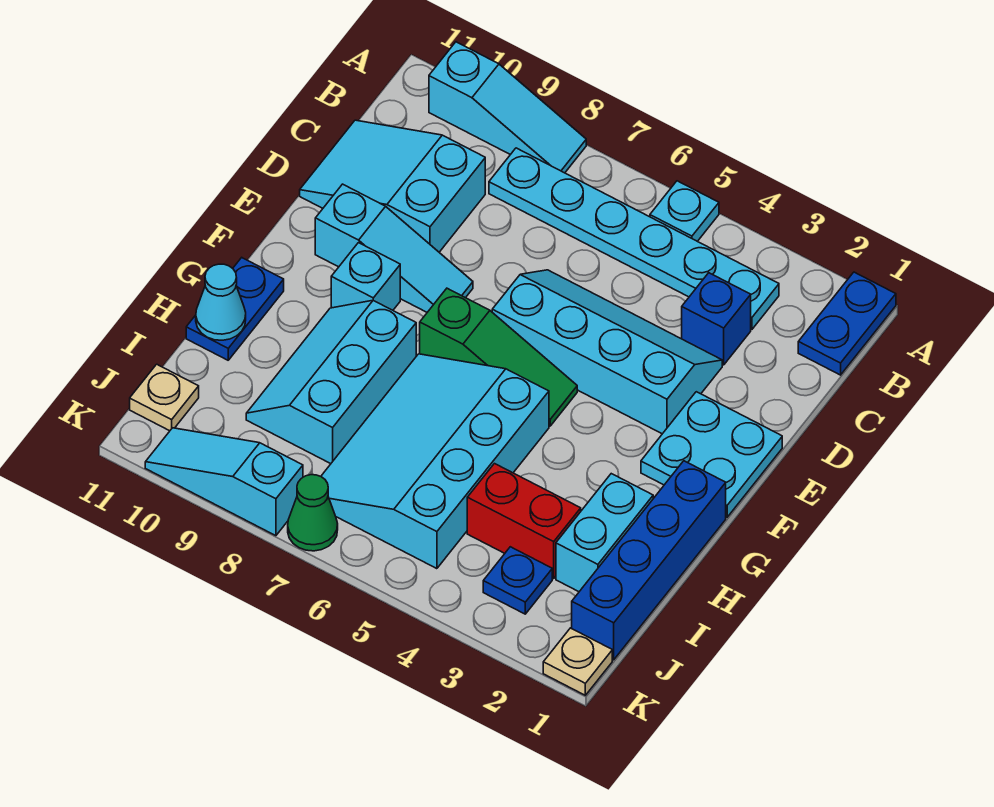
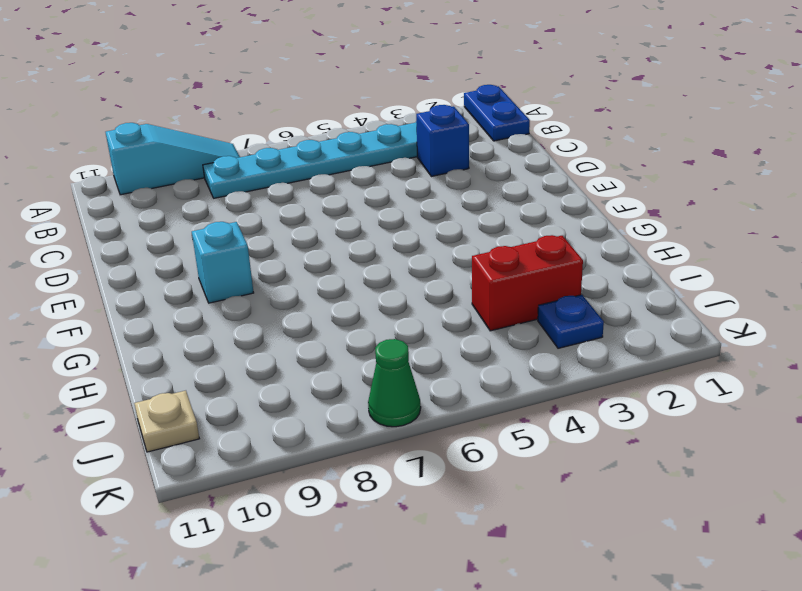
none -> cyan plate A5 level 1
none -> cyan slope C9:D11 level 1 top 9
none -> cyan slope D3:E6 level 1 top E

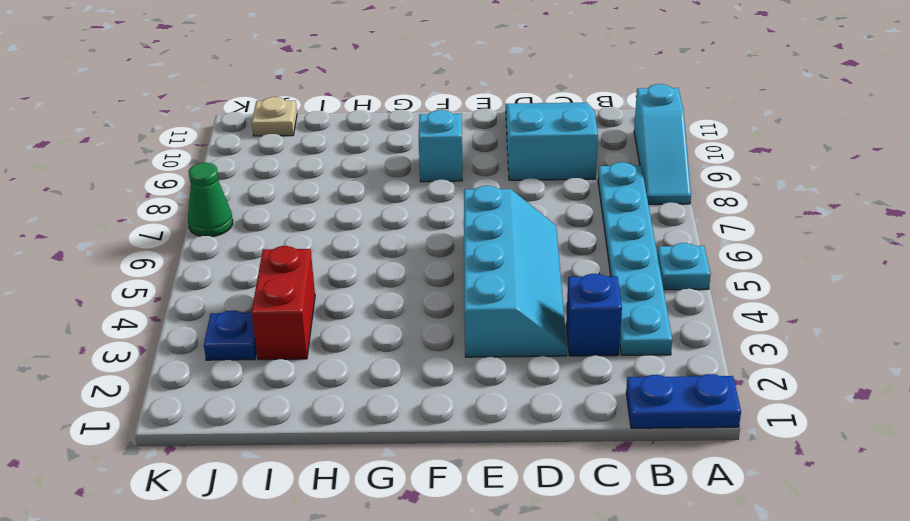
none -> cyan plate E1:F2 level 1
none -> cyan slope E8:E10 level 1 top 10
none -> green slope F5:F7 level 1 top 7

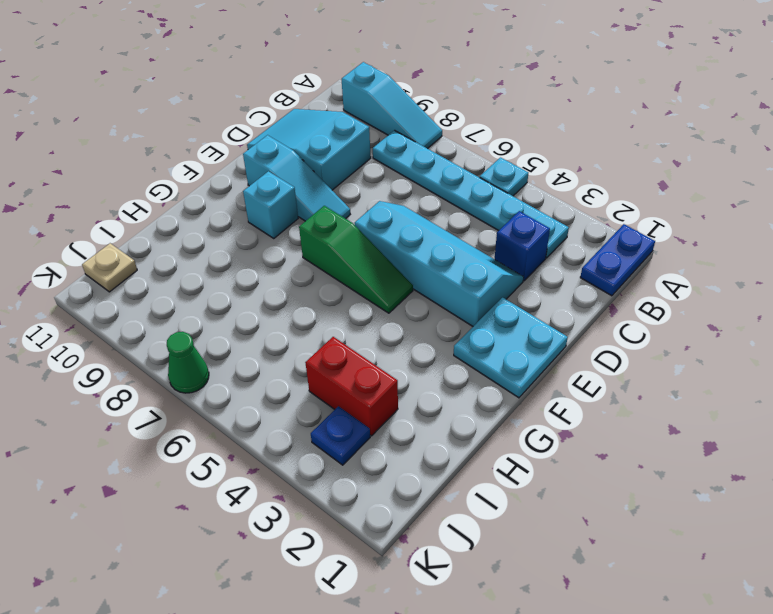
none -> blue brick G1:J1 level 1
none -> cyan slope G5:J7 level 1 top 5
none -> cyan slope G8:I9 level 1 top 8

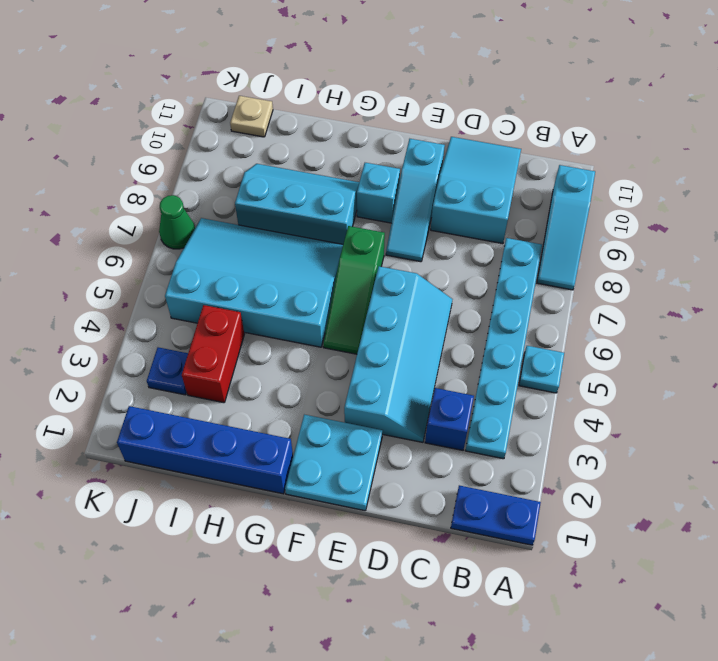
none -> blue plate G11:H11 level 1
none -> cyan brick H2:I2 level 1
none -> tan plate K1 level 1

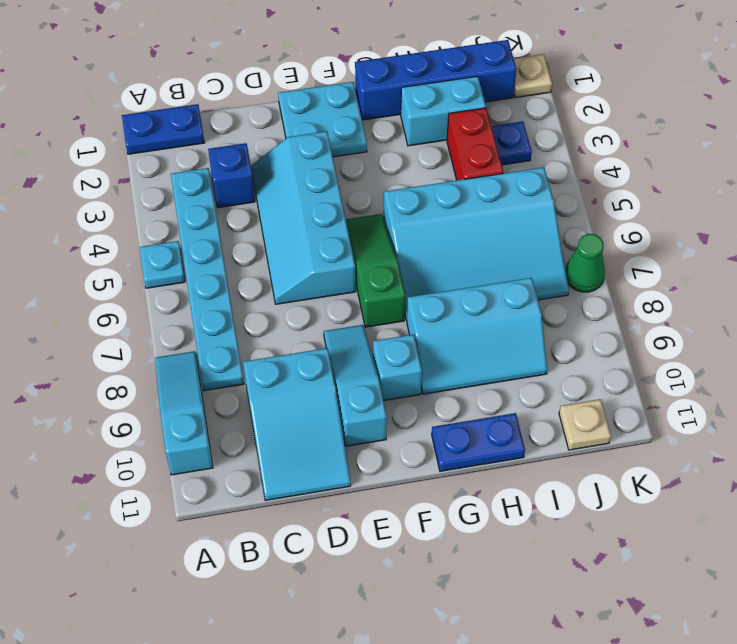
none -> cyan slope K8:K10 level 1 top 8
none -> cyan cone H11 level 2

